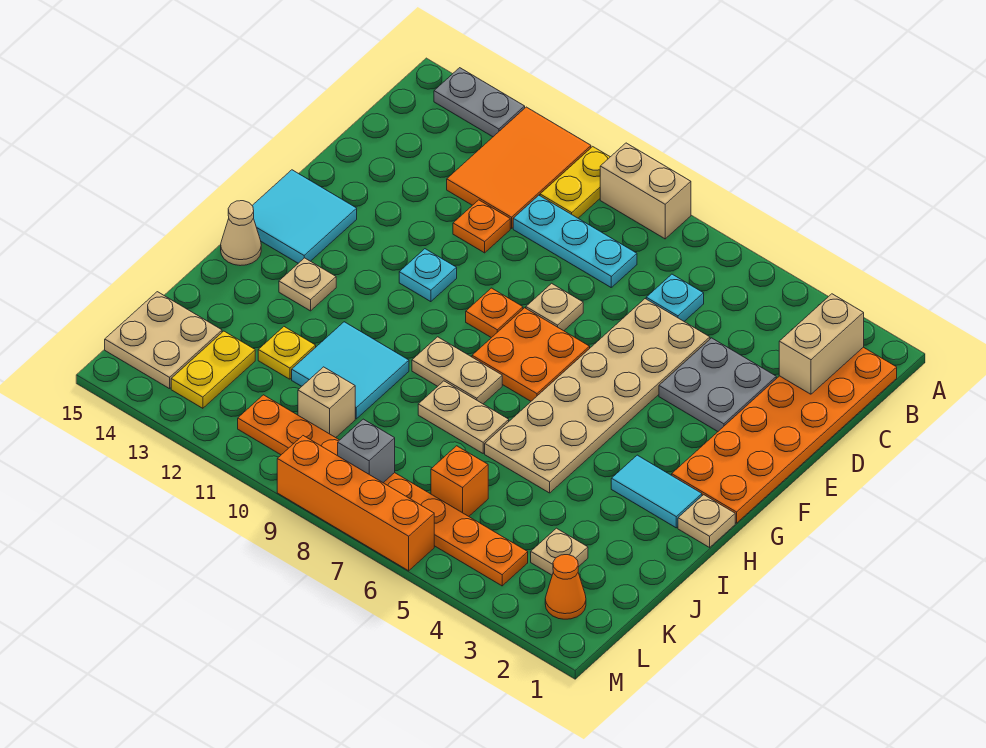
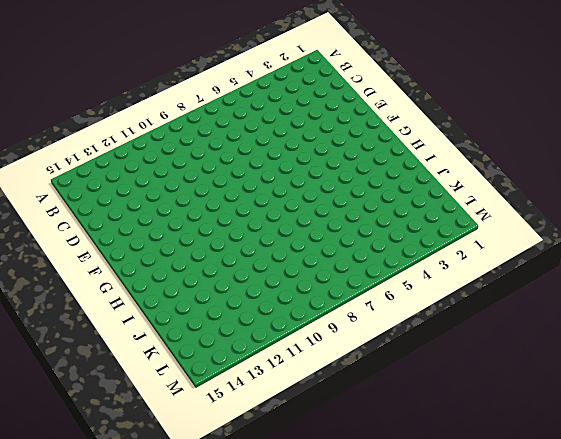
none -> tan brick A8:A9 level 1
none -> yellow plate A10:B10 level 1
none -> orange tile A11:C12 level 1
none -> grey plate A13:A14 level 1

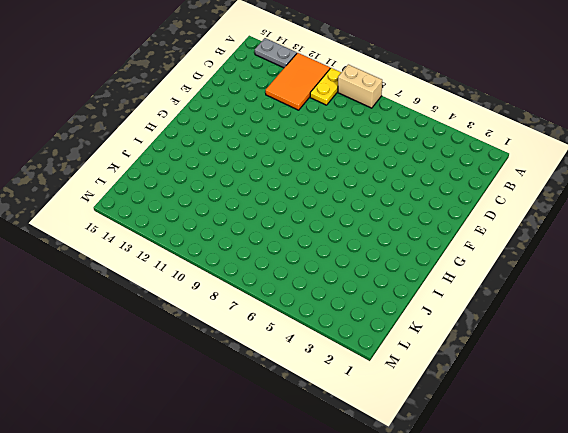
none -> orange plate B1:G2 level 1
none -> cyan plate C6 level 1
none -> cyan plate C8:C10 level 1
none -> grey plate D3:E4 level 1

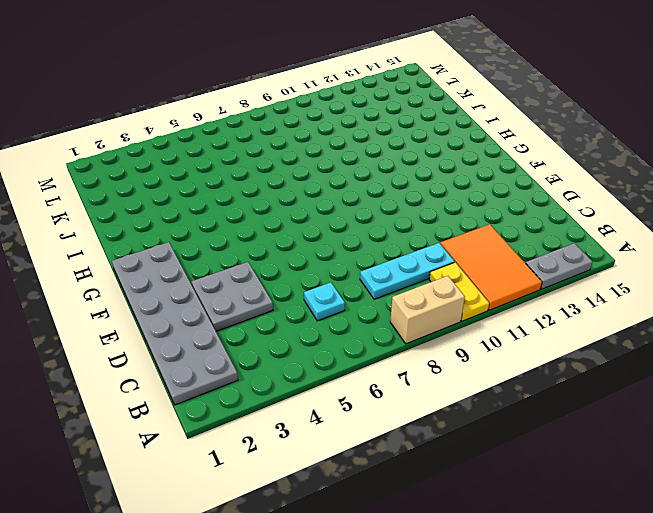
grey plate B1:G2 level 1 -> orange plate B1:G2 level 1
none -> tan plate D5:I6 level 1
none -> orange plate D11 level 1
none -> tan plate E8 level 1
none -> orange plate F7:G8 level 1

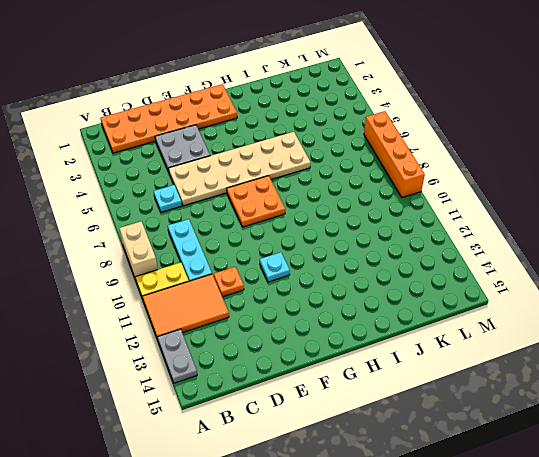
none -> tan plate E8 level 1
none -> orange plate F9 level 1
none -> cyan tile F14:G15 level 1
none -> tan plate H1 level 1

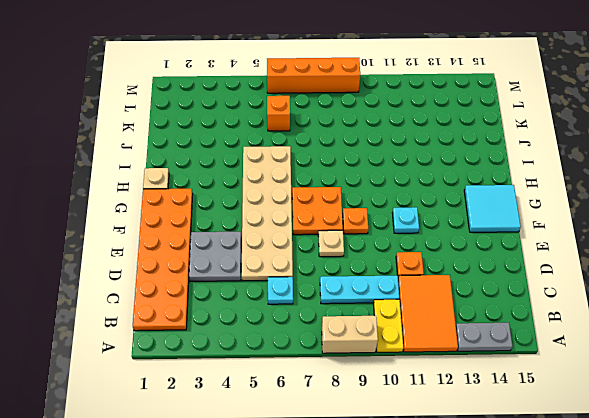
none -> cyan tile H2:H3 level 1
none -> tan plate H8:H9 level 1
none -> tan plate H13 level 1
none -> tan cone H15 level 1

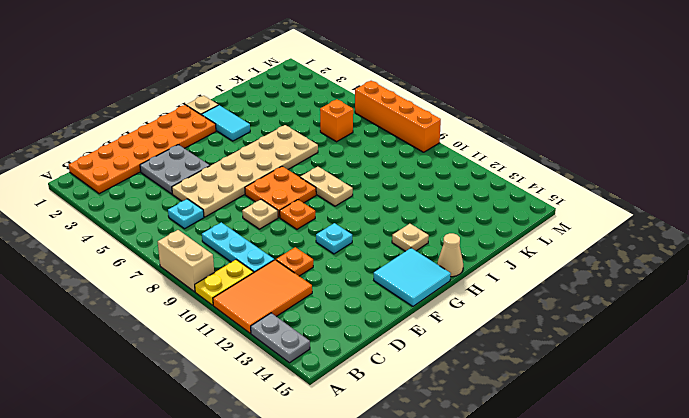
none -> tan plate I7:I8 level 1
none -> cyan tile I10:J11 level 1
none -> yellow plate J12 level 1
none -> tan plate K3 level 1

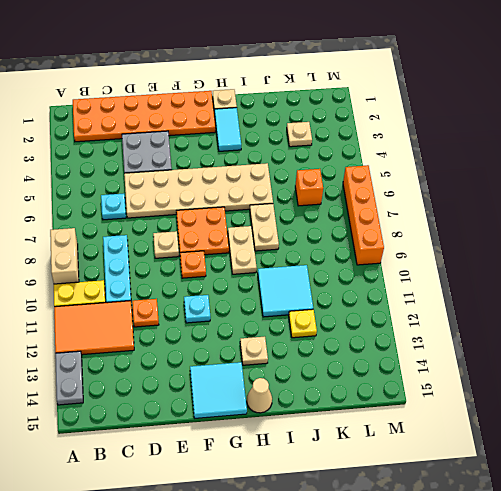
none -> tan brick K10 level 1
none -> yellow plate K13:L13 level 1
none -> tan plate K14:L15 level 1
none -> orange cone L2 level 1

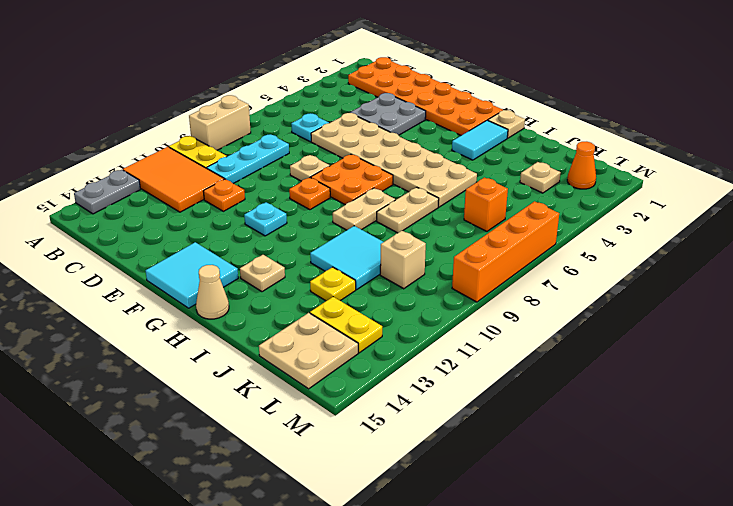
none -> orange plate L4:L11 level 1
none -> tan brick B2:C2 level 2
none -> grey brick L8 level 2

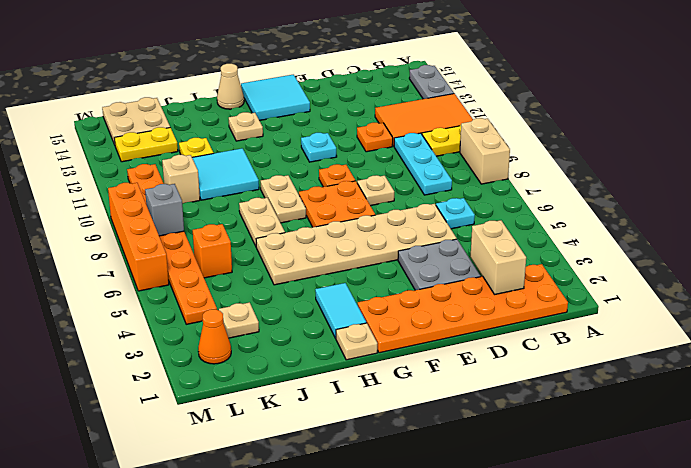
tan brick C2:C3 level 2 -> tan brick B2:C2 level 2

